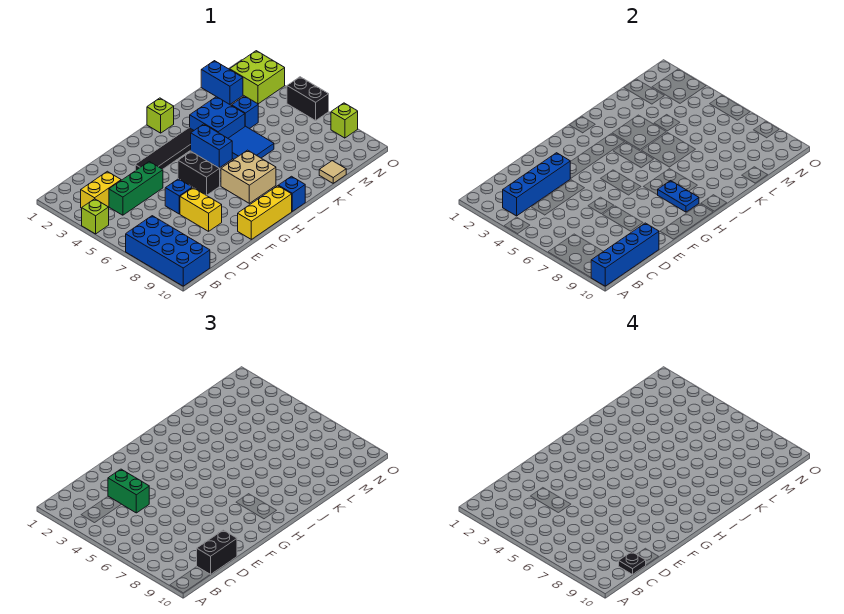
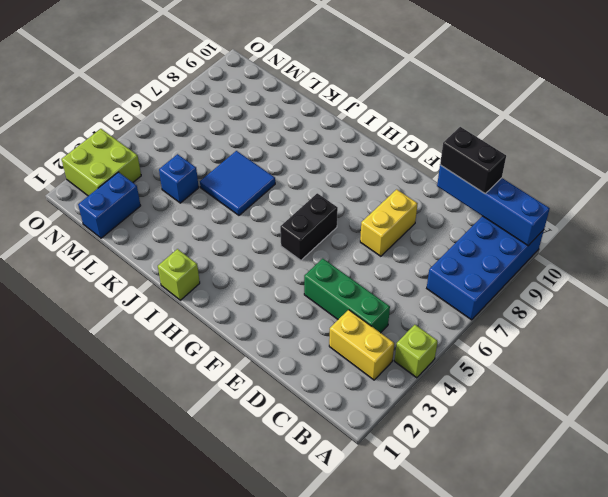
none -> blue brick E6 level 1
none -> black tile F3:I3 level 1
none -> yellow brick F10:H10 level 1

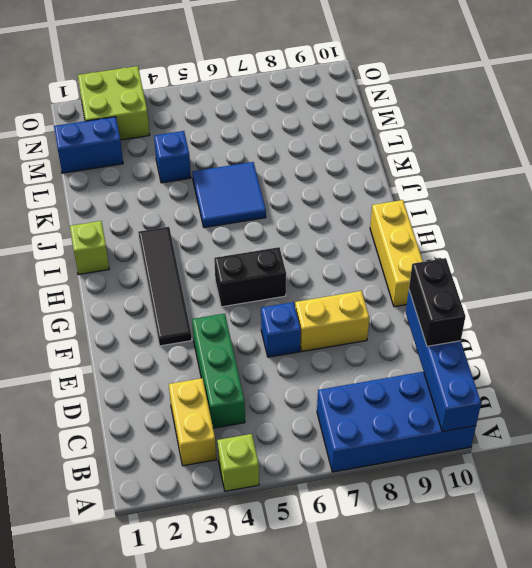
none -> tan brick H7:I8 level 1
none -> blue brick I4:I5 level 1
none -> blue brick I10 level 1

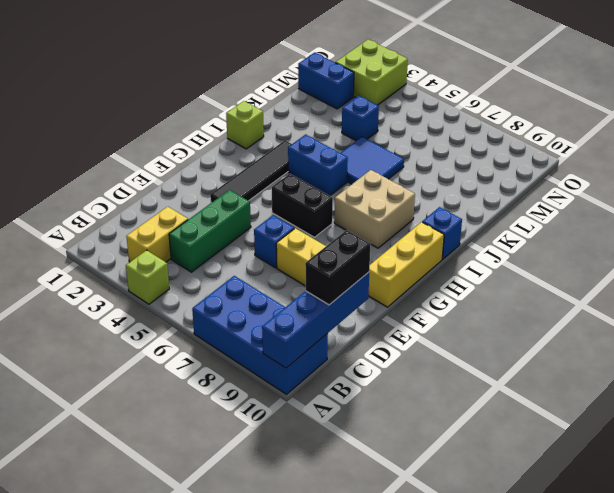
none -> blue brick J3:K4 level 1
none -> tan tile L10 level 1
none -> black brick O5:O6 level 1

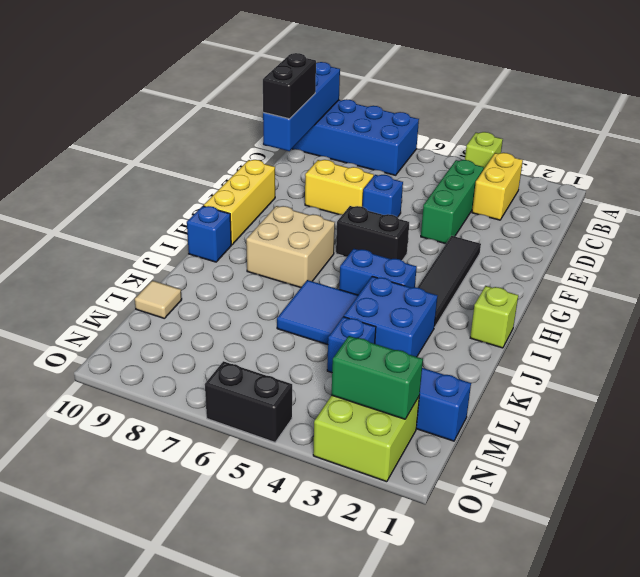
green brick N2:N3 level 2 -> green brick D3:D4 level 3
none -> lime brick O8 level 1
none -> blue brick B3:E3 level 2
none -> blue plate H8:H9 level 2

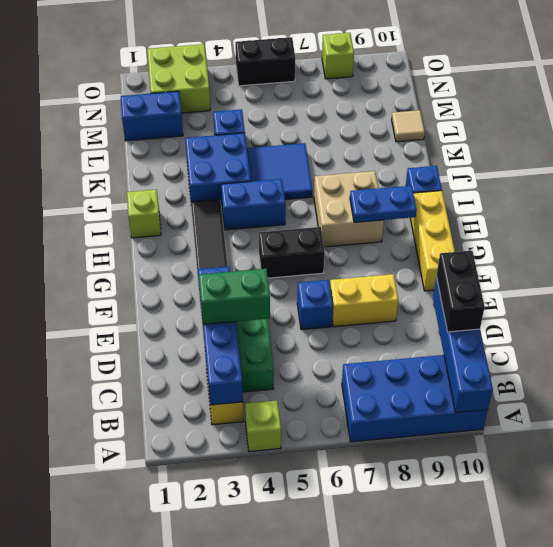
none -> black plate C10 level 4

